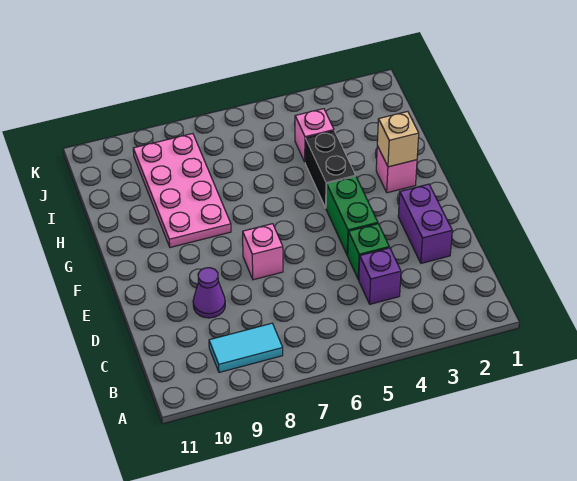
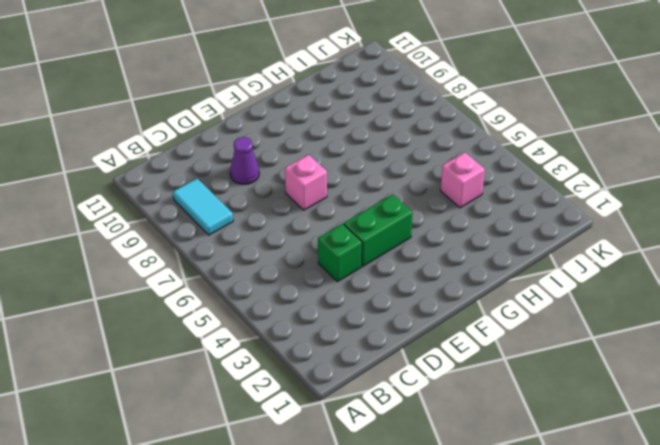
none -> purple brick C4 level 1
none -> purple brick D2:E2 level 1
none -> pink brick G2 level 1

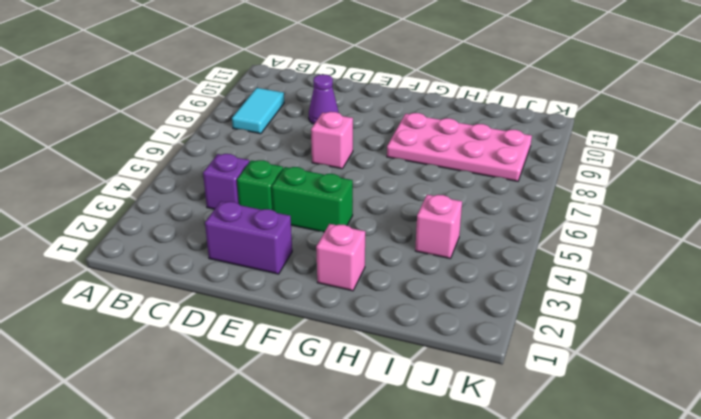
none -> black brick G4:H4 level 1
none -> tan brick G2 level 2

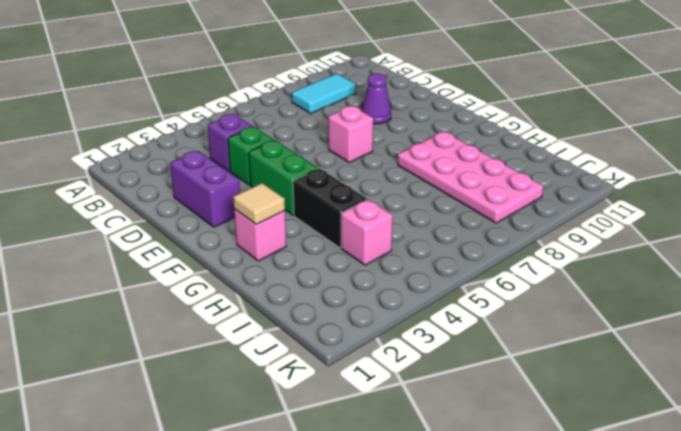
tan tile G2 level 2 -> tan brick G2 level 2

